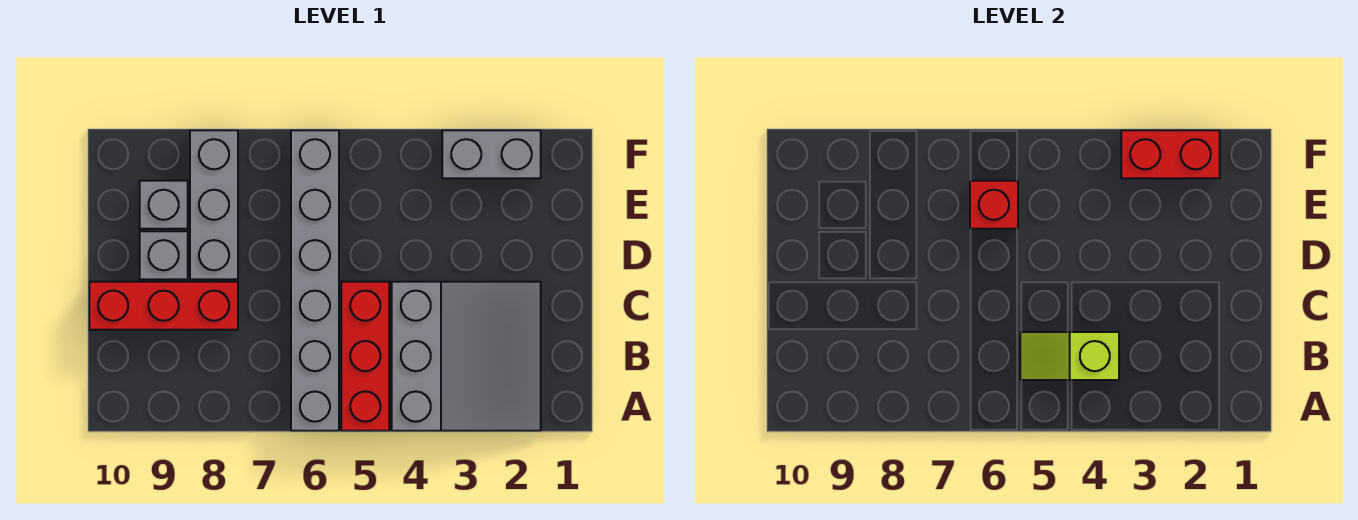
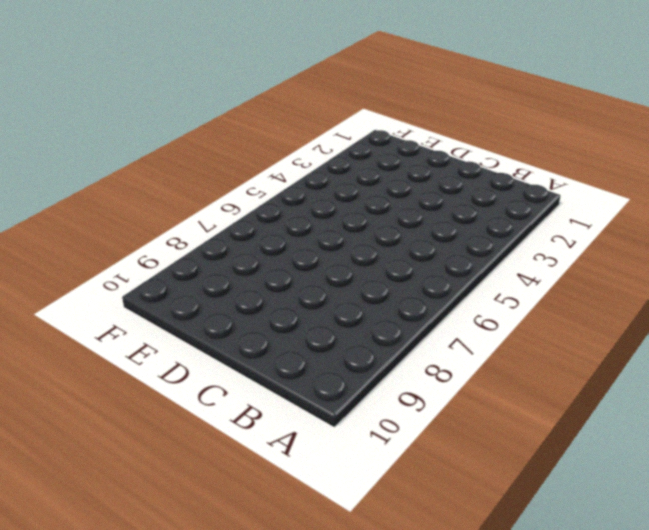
none -> grey slope A2:C4 level 1 top 4
none -> red brick A5:C5 level 1

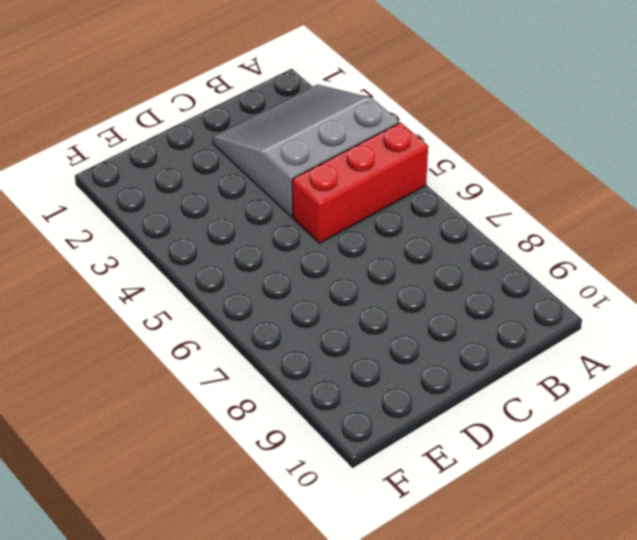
none -> grey brick A6:F6 level 1
none -> red brick C8:C10 level 1

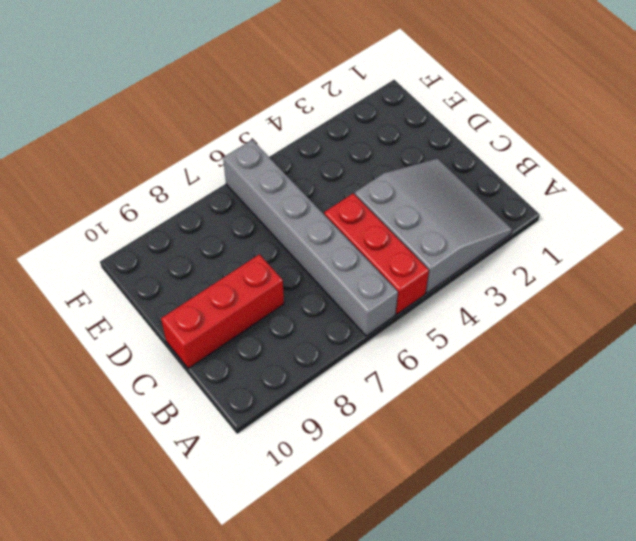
none -> grey brick D8:F8 level 1
none -> grey brick D9 level 1

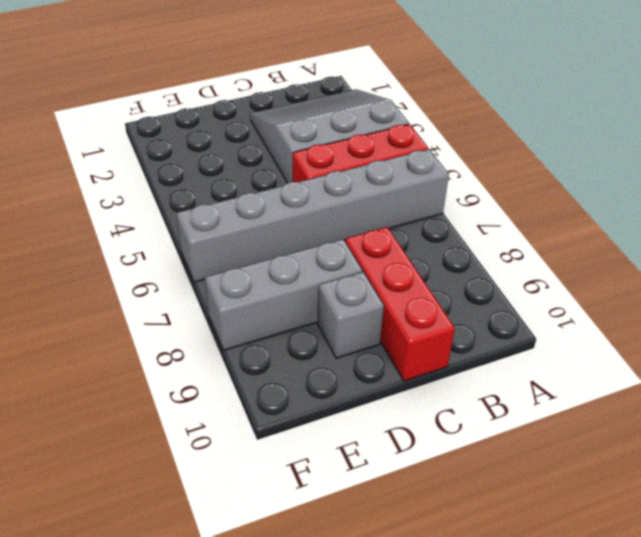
none -> grey brick E9 level 1
none -> grey brick F2:F3 level 1

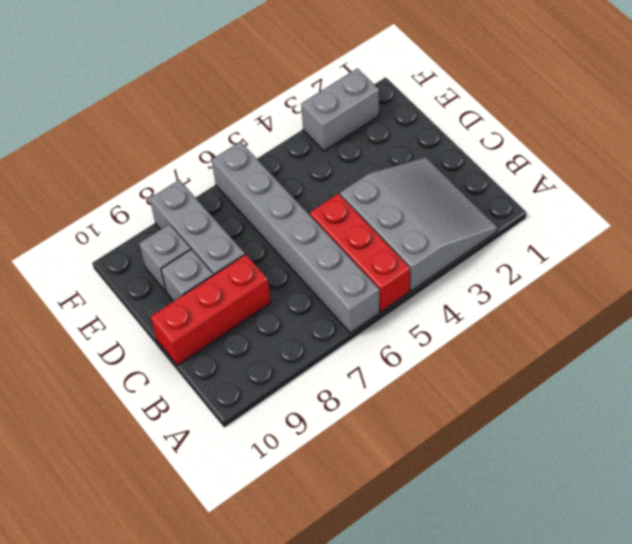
none -> lime slope B4:B5 level 2 top 4
none -> red brick E6 level 2

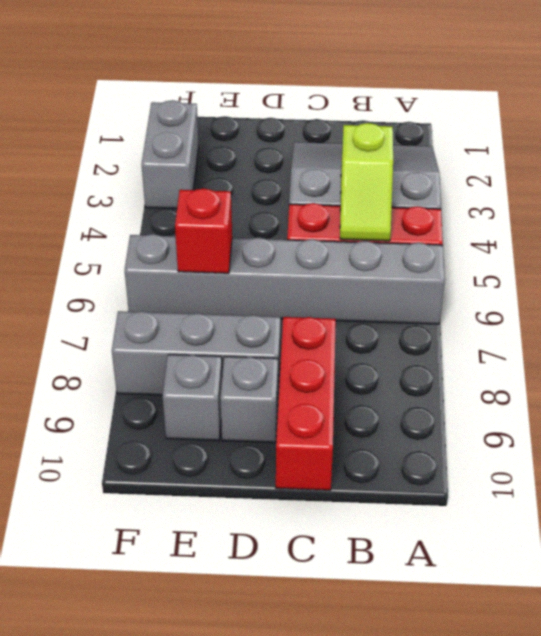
none -> red brick F2:F3 level 2

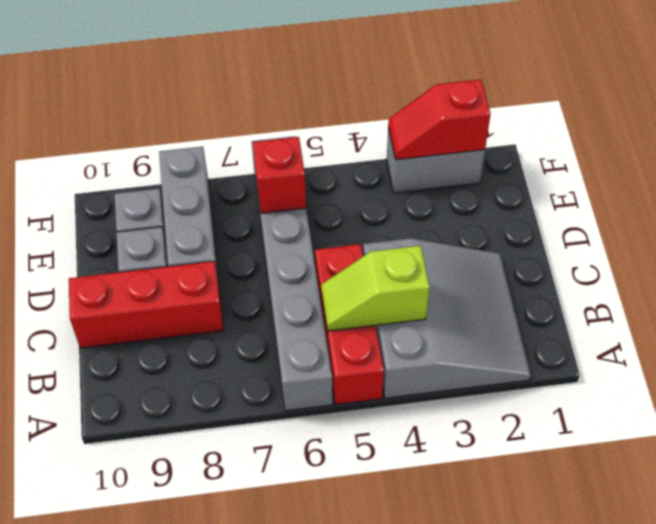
red slope F2:F3 level 2 top 2 -> red brick F2:F3 level 2

